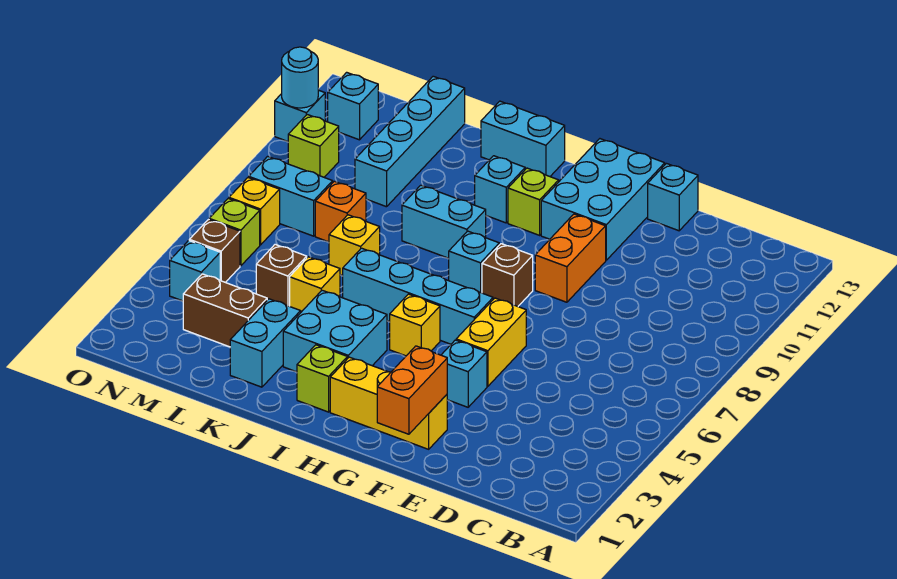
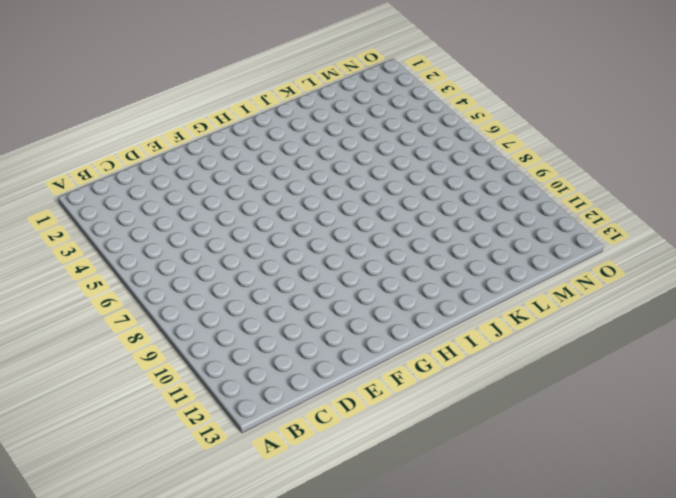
none -> cyan brick E13 level 1
none -> yellow brick F2:H2 level 1
none -> cyan brick F4 level 1
none -> yellow brick F5:F6 level 1

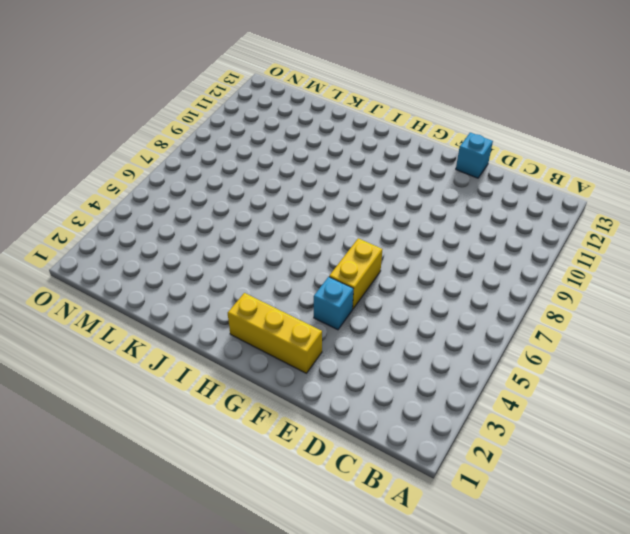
none -> orange brick F9:F10 level 1
none -> cyan brick F11:G13 level 1
none -> cyan brick G6:J6 level 1
none -> brown brick G8 level 1

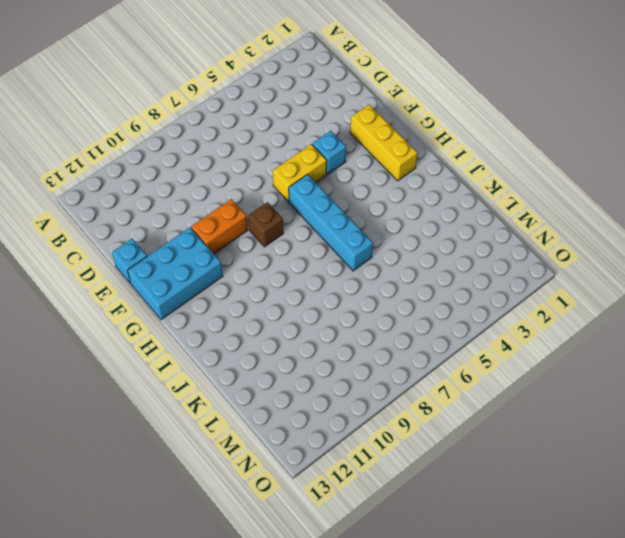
none -> yellow brick H5 level 1
none -> cyan brick H8 level 1
none -> lime brick H11 level 1
none -> lime brick I2 level 1

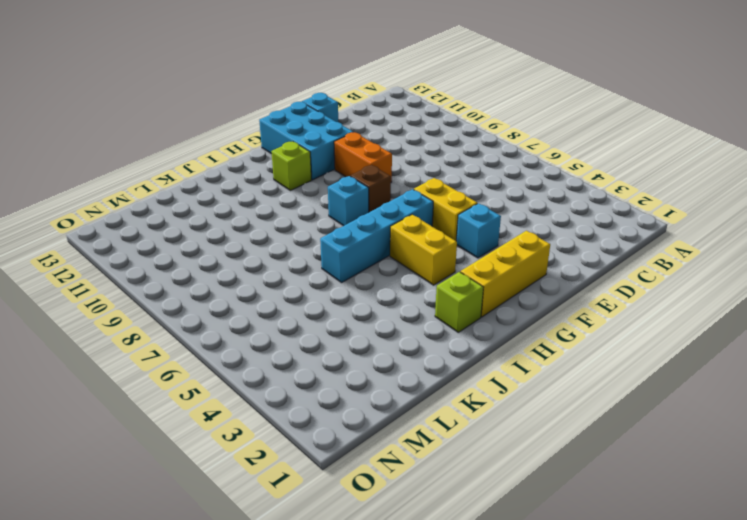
yellow brick H4:H5 level 1 -> yellow brick H5 level 1
none -> cyan brick I3:J4 level 1
none -> cyan brick I9:J9 level 1
none -> cyan brick I11 level 1
none -> cyan brick I13:J13 level 1

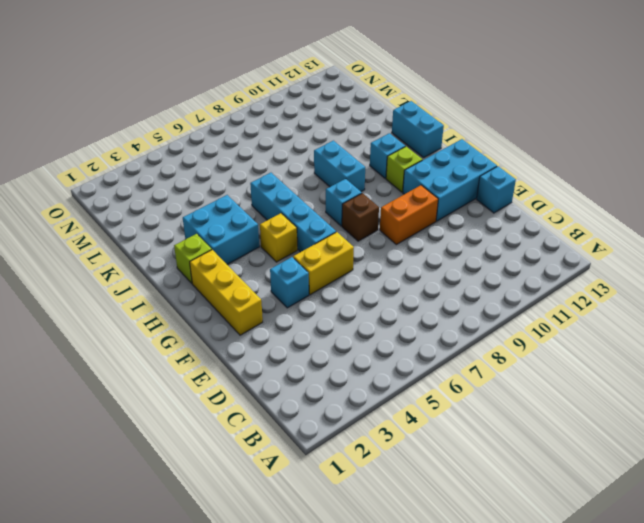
none -> cyan brick K2:K3 level 1
none -> yellow brick K5 level 1
none -> yellow brick K7 level 1
none -> brown brick L3:M3 level 1

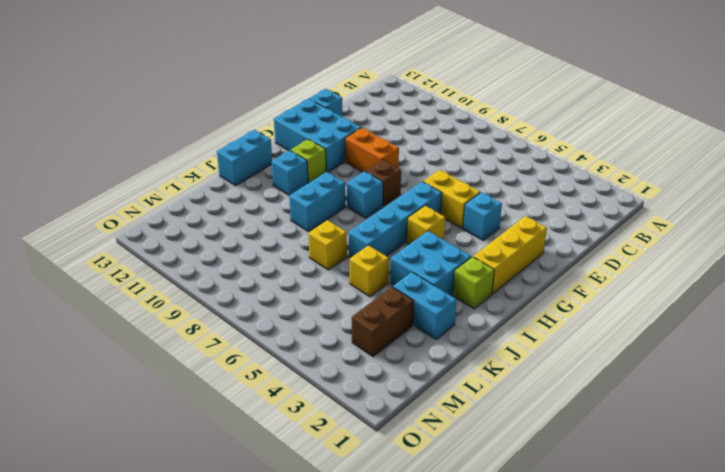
none -> brown brick L5 level 1
none -> orange brick L8 level 1
none -> cyan brick L10:L13 level 1
none -> cyan brick M8:N8 level 1

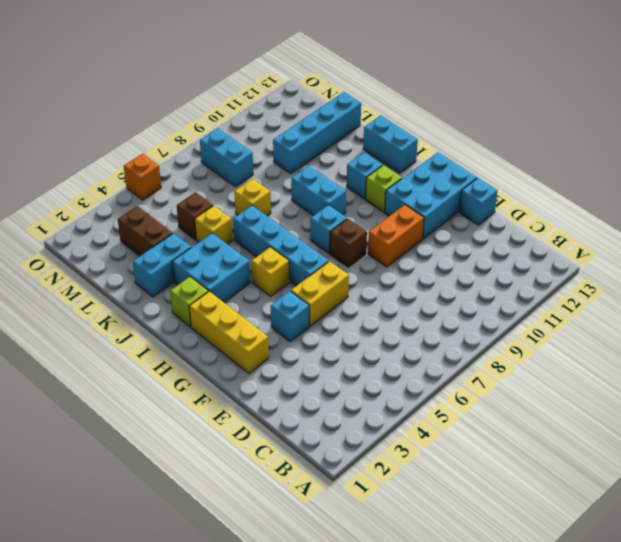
orange brick O5 level 1 -> orange brick L8 level 1
none -> cyan brick N4 level 1
none -> brown brick N5 level 1
none -> lime brick N6 level 1
none -> yellow brick N7 level 1

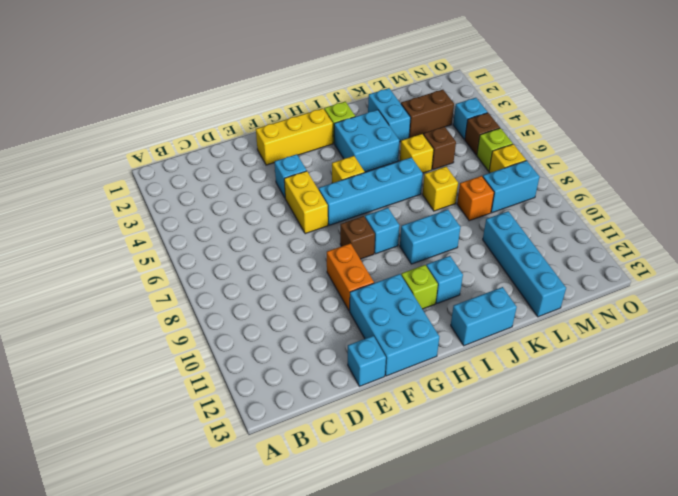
none -> lime brick N10 level 1
none -> cyan brick N12 level 1
none -> cyan brick O11 level 1
none -> orange brick F1:F2 level 2

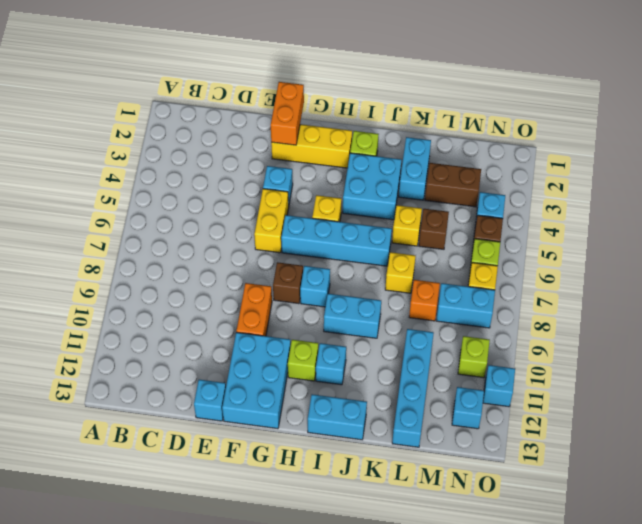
none -> cyan round brick O11 level 2

